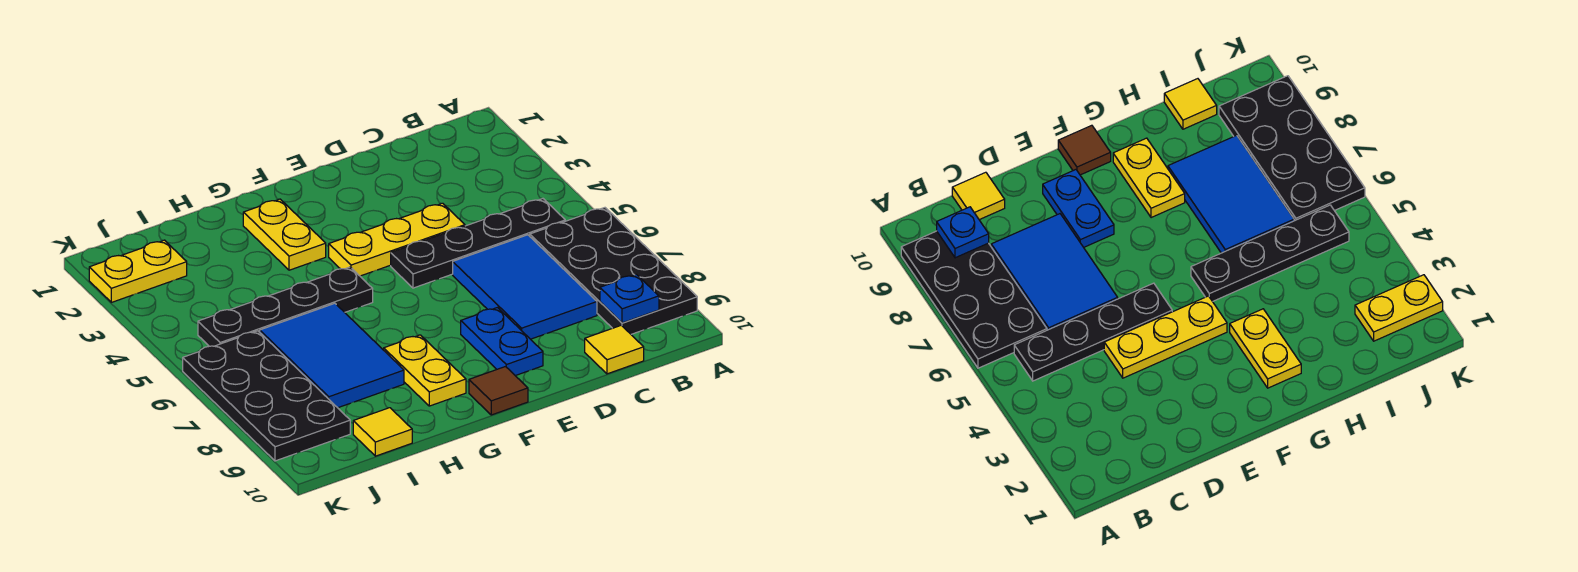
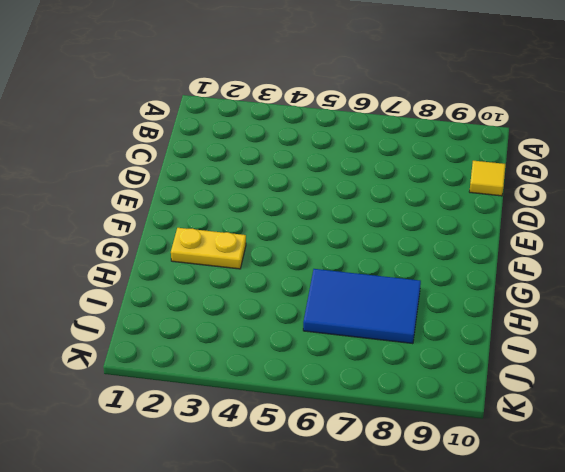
none -> black plate A6:B9 level 1
none -> black plate B5:E5 level 1
none -> blue tile C6:D8 level 1

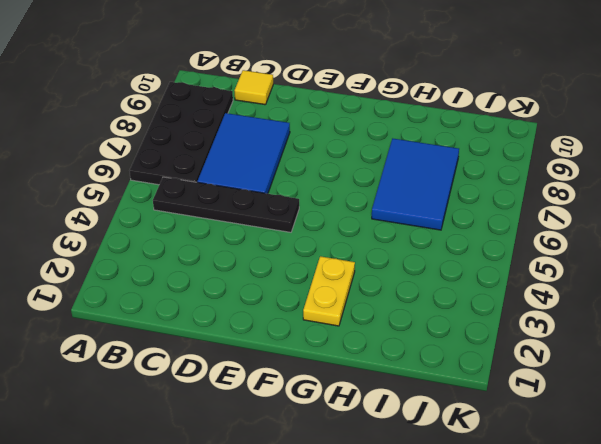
none -> yellow plate D4:F4 level 1
none -> blue plate E8:E9 level 1
none -> brown tile F10 level 1

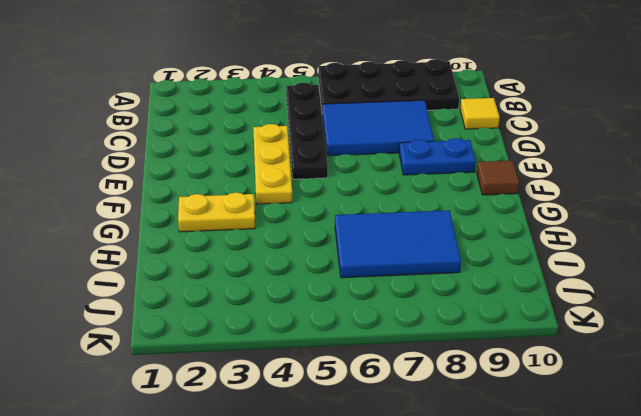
none -> black plate G5:J5 level 1
none -> yellow plate G8:G9 level 1
none -> yellow tile I10 level 1

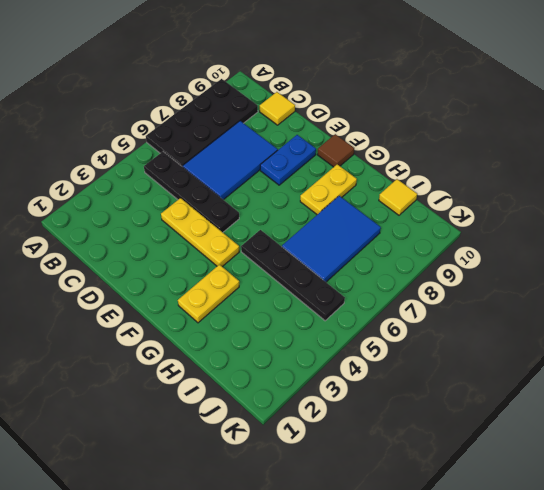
none -> yellow plate J2:K2 level 1
none -> black plate J6:K9 level 1
none -> blue plate B9 level 2

